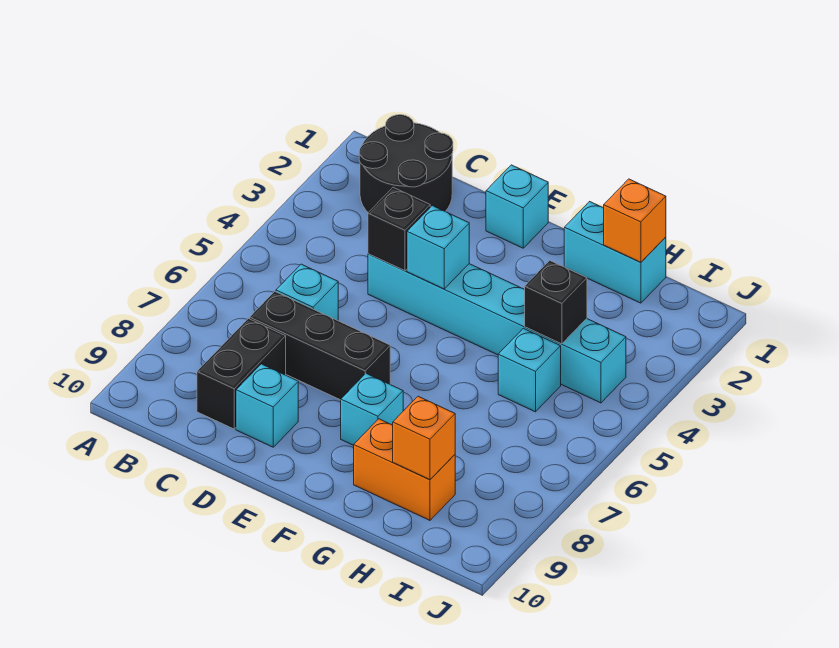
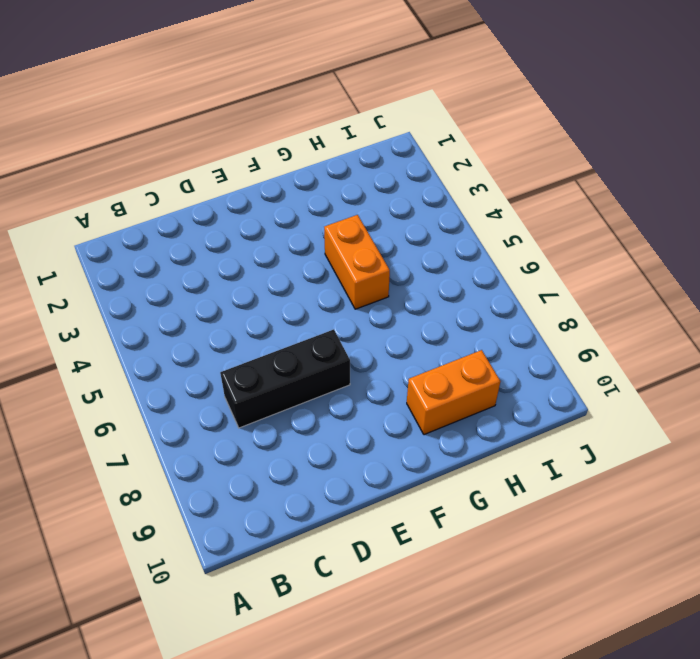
orange brick G4:G5 level 1 -> cyan brick D4:I4 level 1
none -> black round brick B1:C2 level 1
none -> cyan brick C6 level 1
none -> black brick C8:C9 level 1

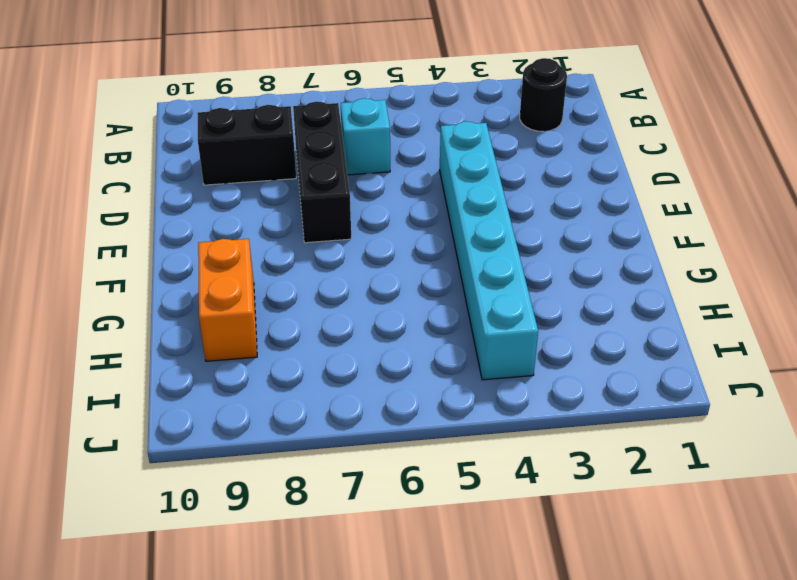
black round brick B2 level 1 -> black round brick B1:C2 level 1
none -> cyan brick D9 level 1
none -> cyan brick E1 level 1
none -> cyan brick F8 level 1

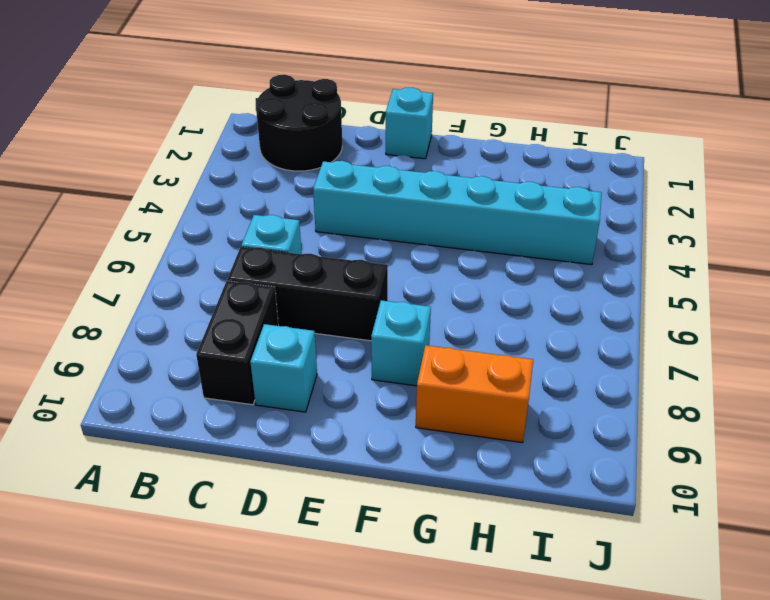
none -> cyan brick G1:H1 level 1
none -> cyan brick H5 level 1
none -> black brick D4 level 2

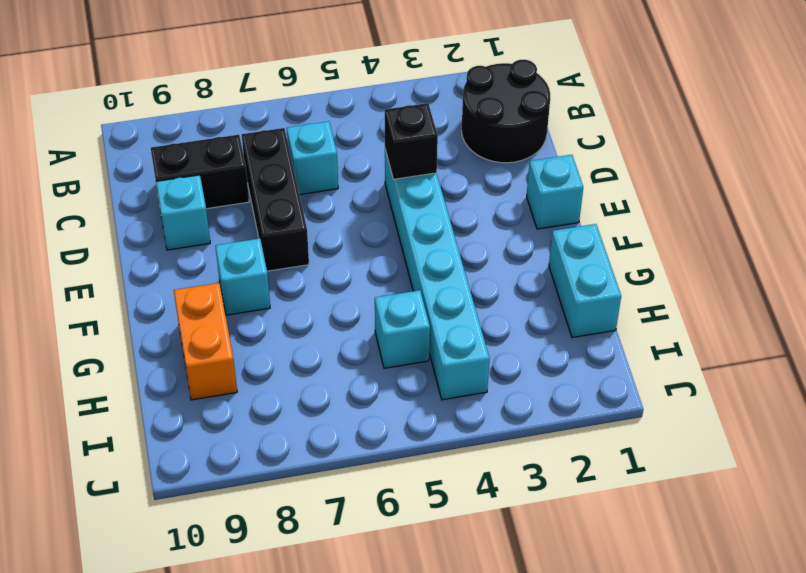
none -> cyan brick E4 level 2
none -> orange brick H1 level 2
none -> black brick H4 level 2

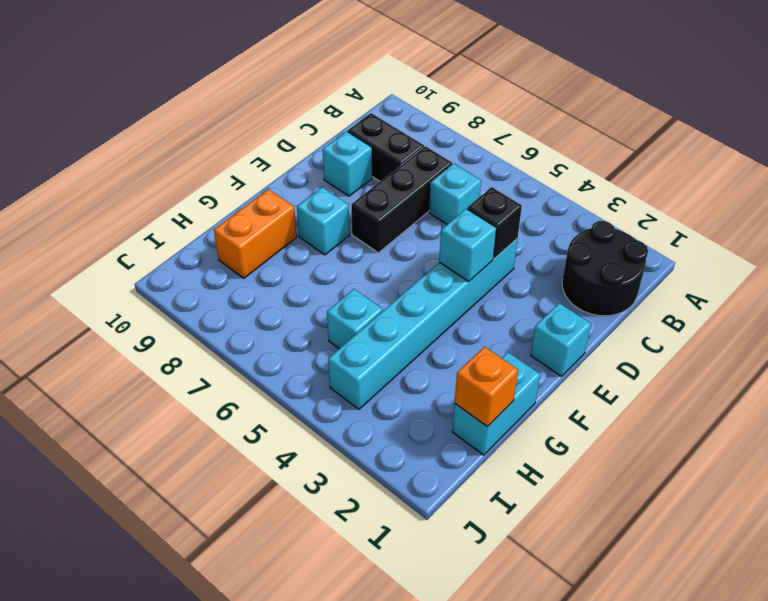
none -> black brick H4 level 2
none -> orange brick H9 level 2

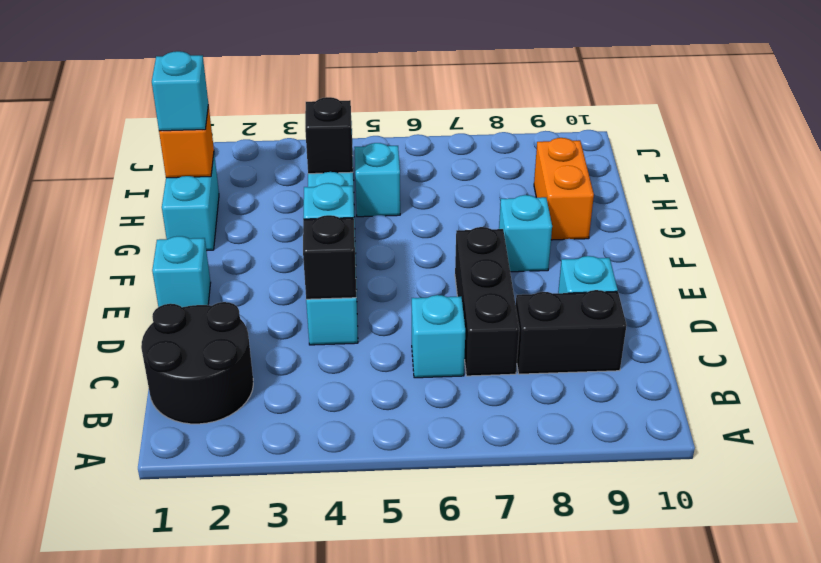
cyan brick H1 level 3 -> none
none -> orange brick H9 level 2

